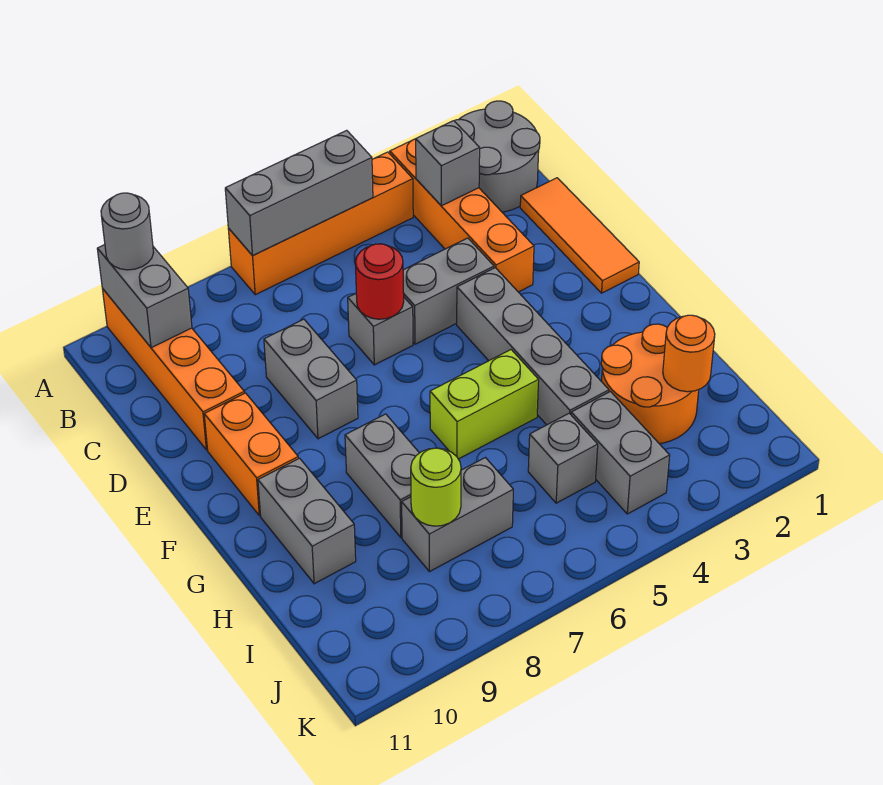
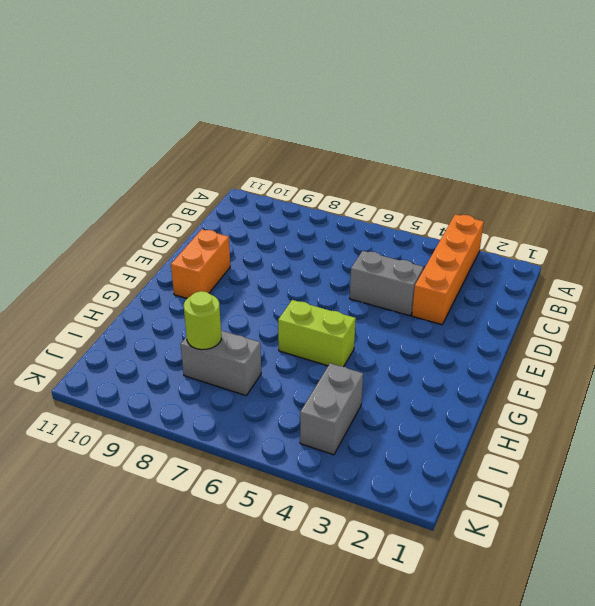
none -> grey round brick A1:B2 level 1
none -> orange brick A4:A7 level 1
none -> orange brick A10:D10 level 1

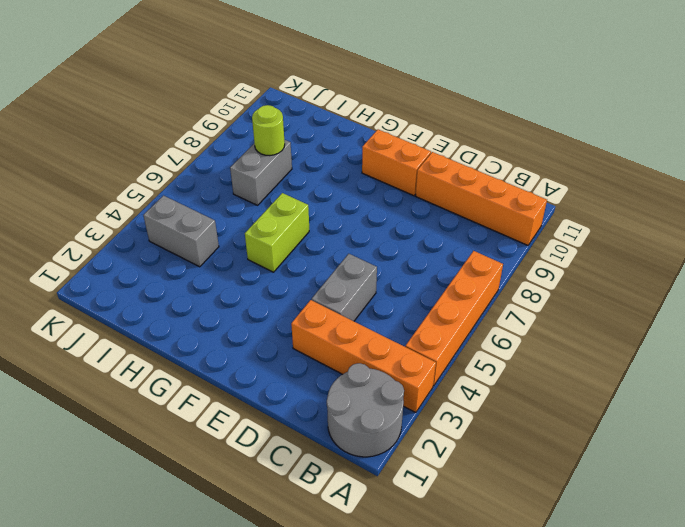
none -> orange tile C1:E1 level 1
none -> grey brick D6 level 1
none -> grey brick D8:E8 level 1

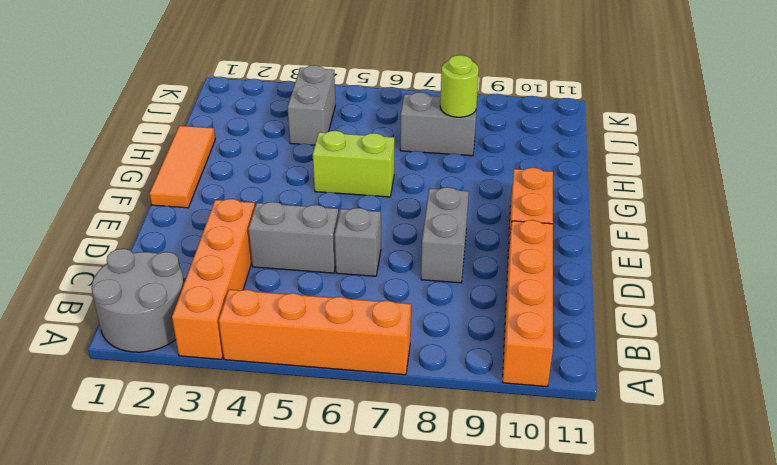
orange tile F1:H1 level 1 -> orange tile C1:E1 level 1
none -> grey brick E4:H4 level 1
none -> grey brick G8:H8 level 1
none -> grey brick G10:H10 level 1

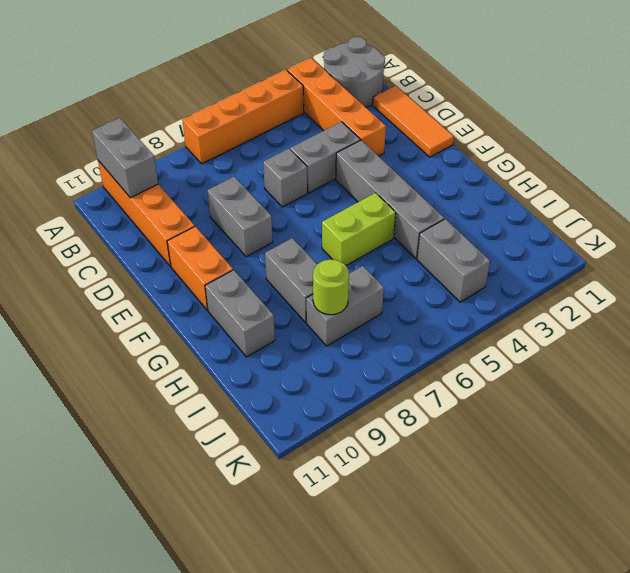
none -> orange round brick H2:I3 level 1
none -> grey brick I5 level 1
none -> grey brick A5:A7 level 2

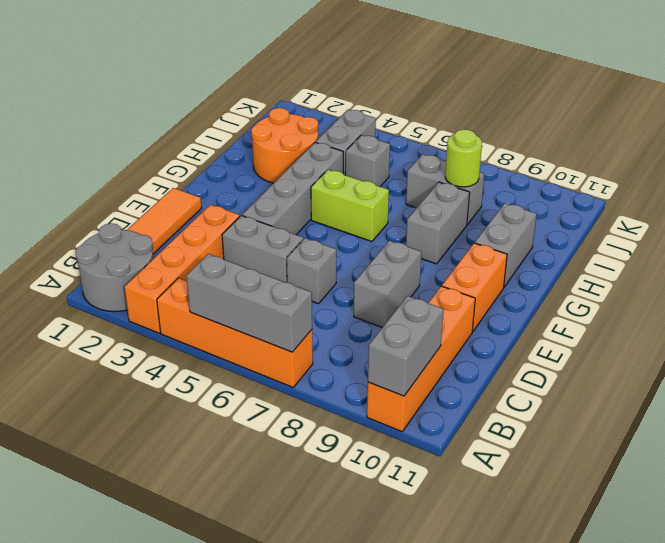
none -> grey brick B3 level 2
none -> red round brick D6 level 2
none -> orange round brick I2 level 2

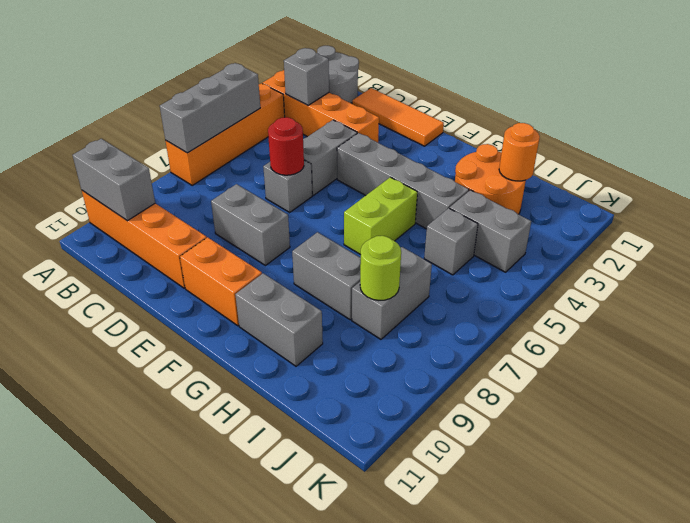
none -> grey round brick A10 level 3

